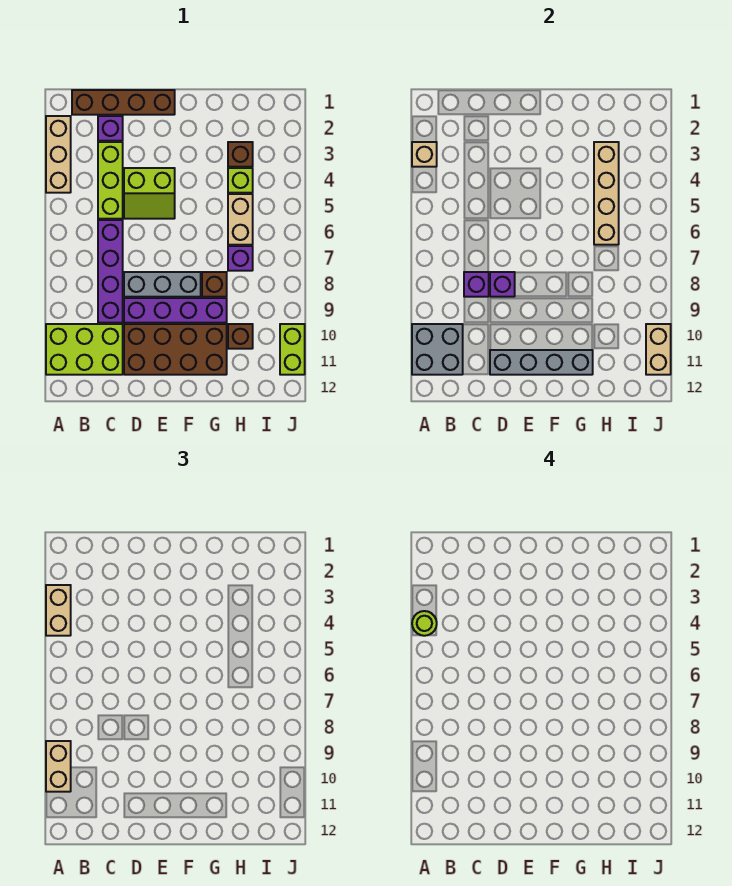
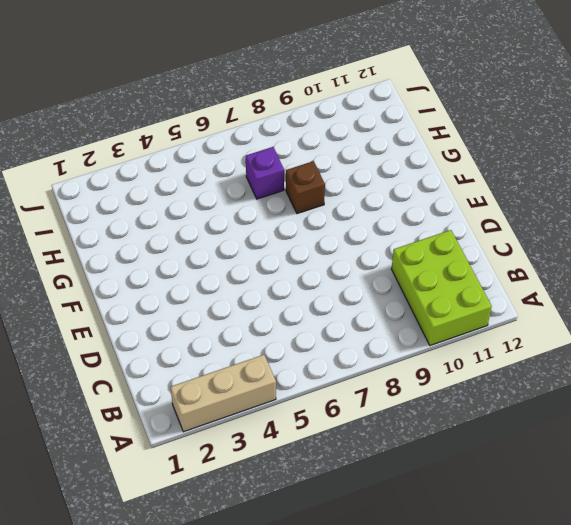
none -> brown brick B1:E1 level 1
none -> purple brick C2 level 1
none -> lime brick C3:C5 level 1

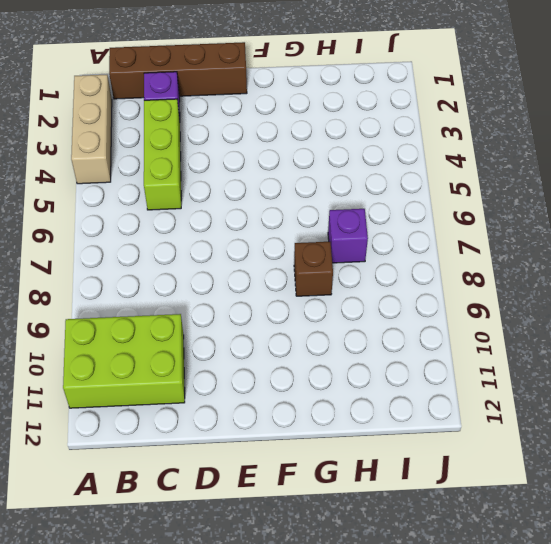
none -> purple brick C6:C9 level 1
none -> lime slope D4:E5 level 1 top 4
none -> grey brick D8:F8 level 1

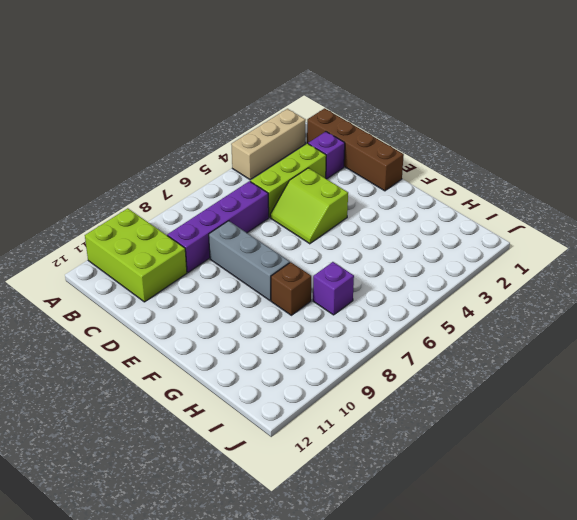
none -> purple brick D9:G9 level 1
none -> brown brick D10:G11 level 1
none -> brown brick H3 level 1

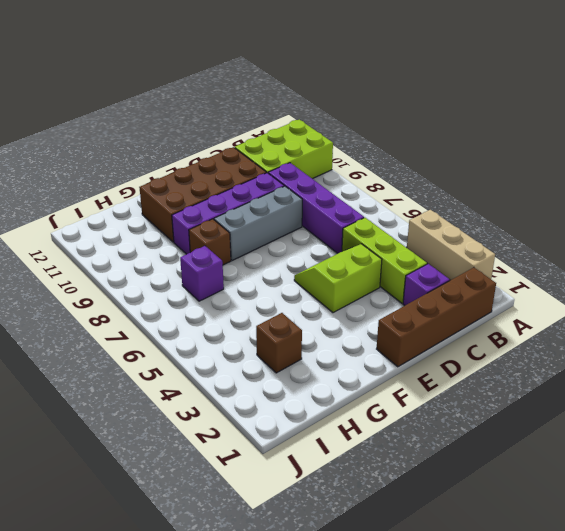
none -> lime brick H4 level 1
none -> tan brick H5:H6 level 1
none -> brown brick H10 level 1

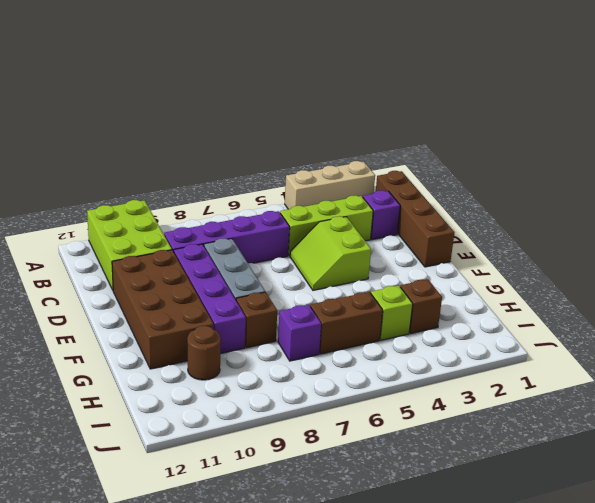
brown brick H5:H6 level 1 -> tan brick H5:H6 level 1
brown round brick H10 level 1 -> brown brick H10 level 1
none -> lime brick J10:J11 level 1
none -> tan brick A3 level 2
none -> grey brick A10:B11 level 2

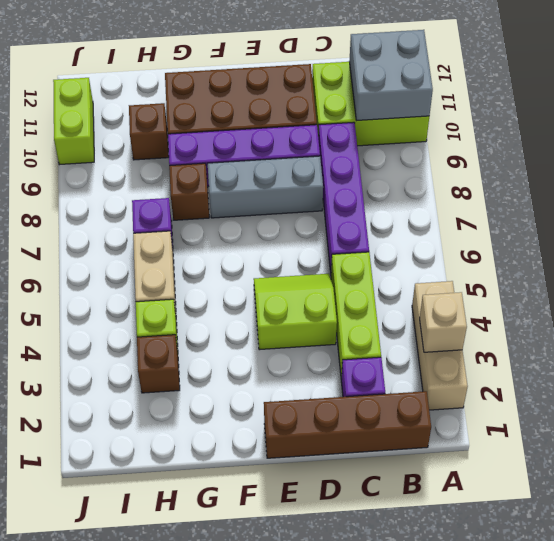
none -> purple brick C8 level 2
none -> purple brick D8 level 2
none -> grey brick D11:G11 level 2

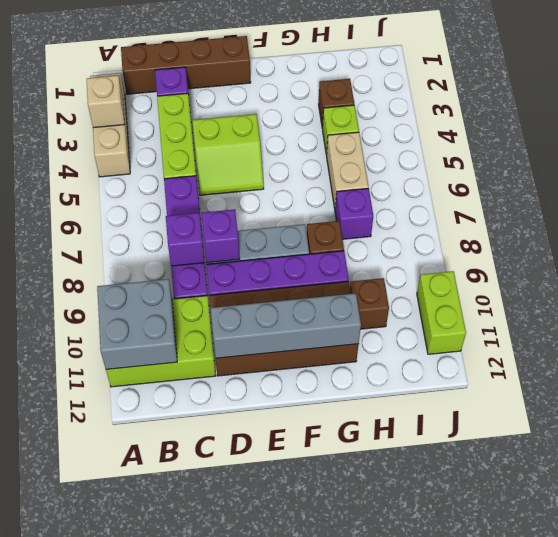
none -> tan brick H3:H6 level 2
none -> tan brick J10:J11 level 2
none -> tan brick A3:A4 level 3

